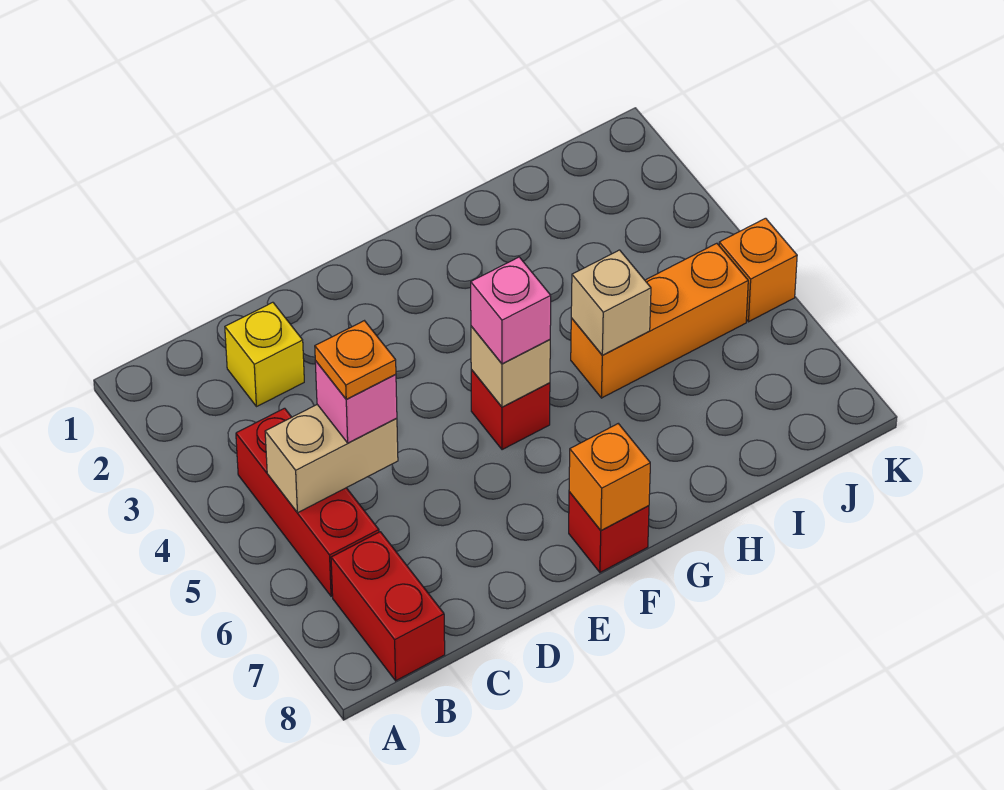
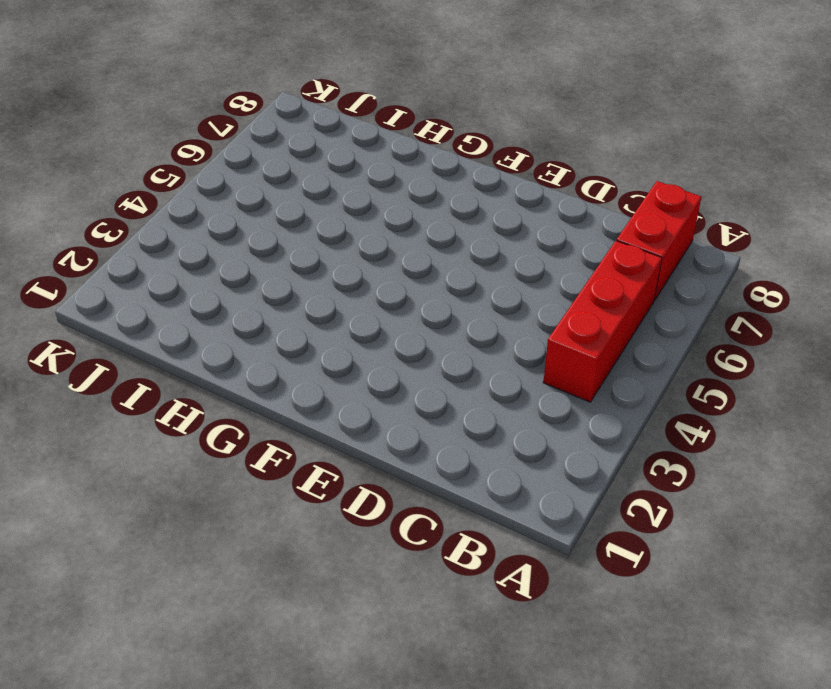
none -> yellow brick C2 level 1
none -> red brick F5 level 1
none -> red brick F8 level 1

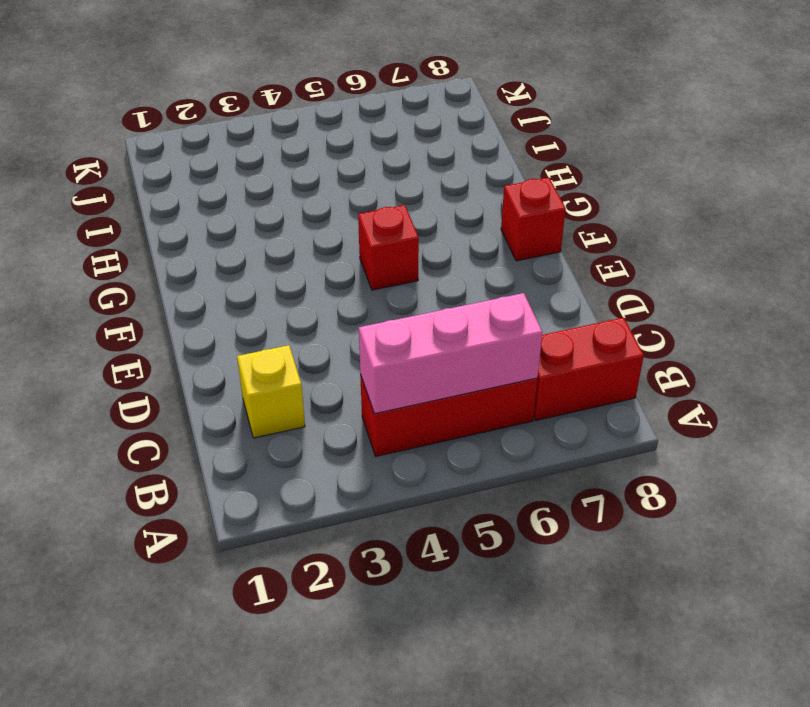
pink brick B4:B6 level 2 -> tan brick B5:C5 level 2
none -> orange brick H5:J5 level 1
none -> orange brick K5 level 1
none -> tan brick F5 level 2

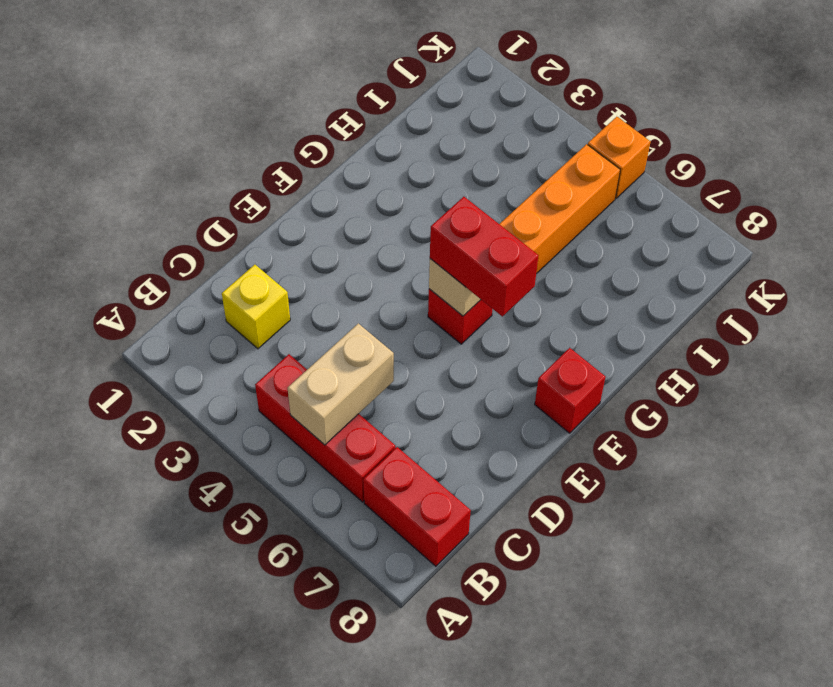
red brick F5:F6 level 3 -> pink brick F5 level 3
none -> orange brick F8 level 2
none -> tan brick H5 level 2
none -> pink brick C5 level 3

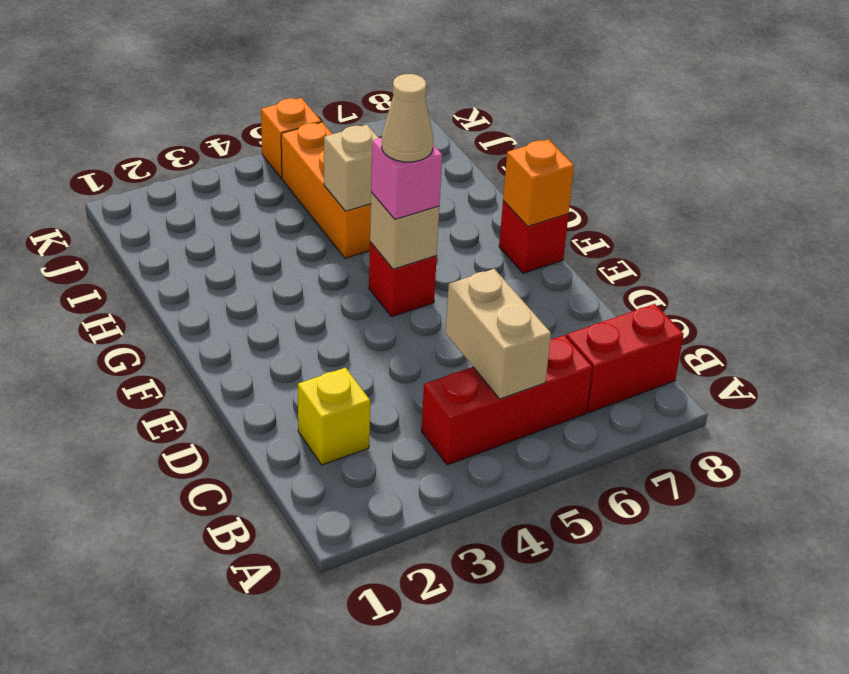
tan cone F5 level 4 -> none
none -> pink brick C5 level 3
none -> orange plate C5 level 4

